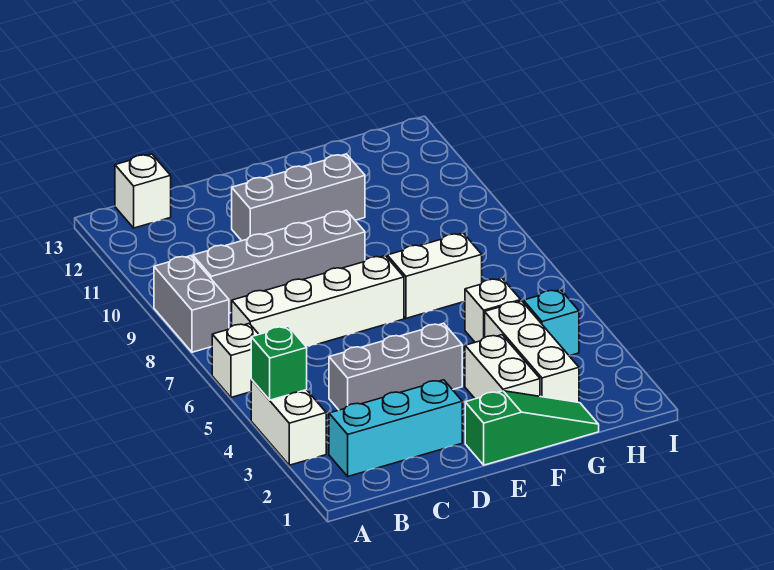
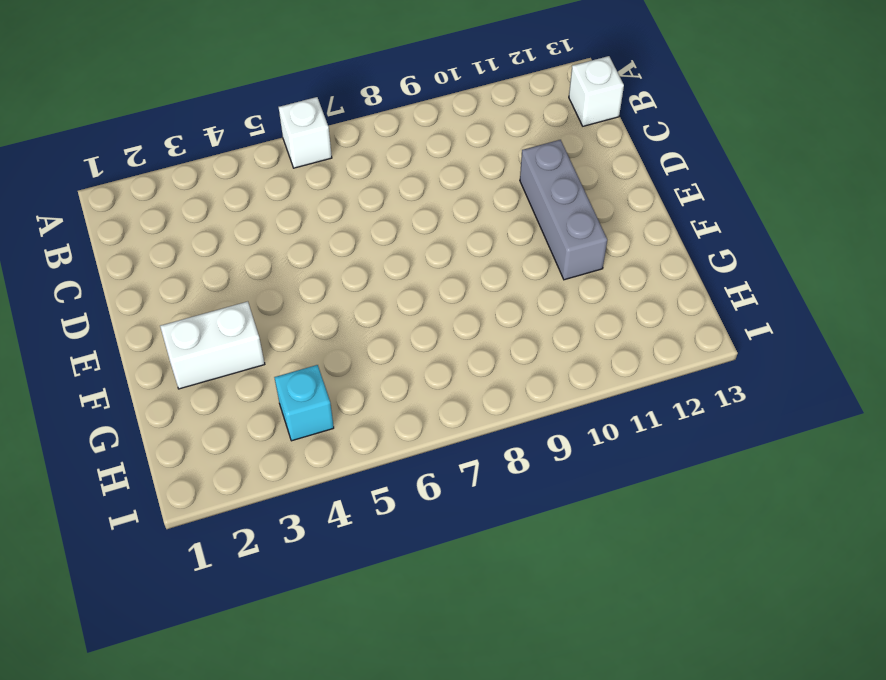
none -> white brick A3:A4 level 1
none -> grey brick A8:A9 level 1
none -> cyan brick B2:D2 level 1

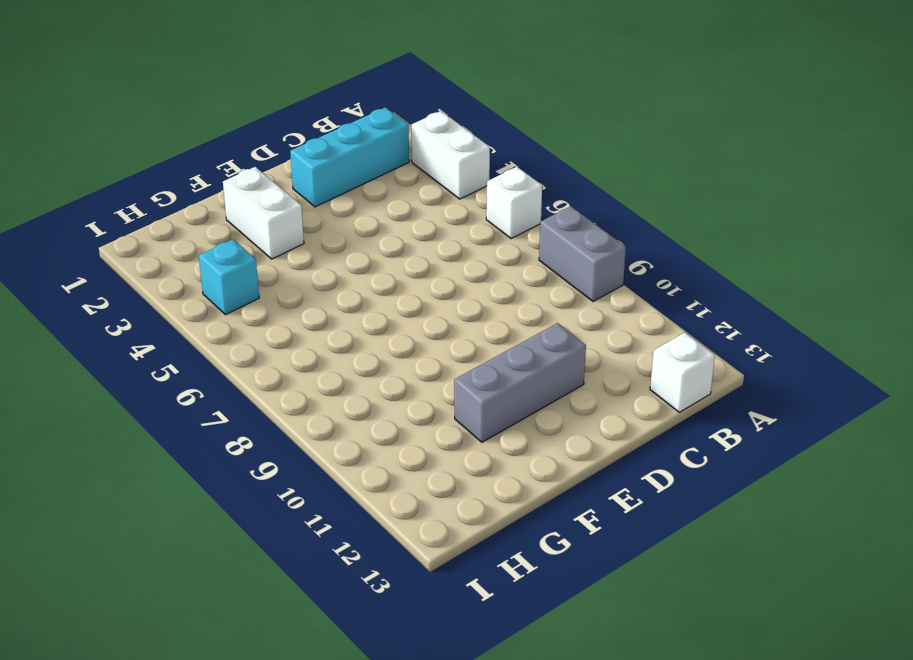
none -> white brick B7:E7 level 1
none -> grey brick B9:E9 level 1
none -> grey brick C4:E4 level 1

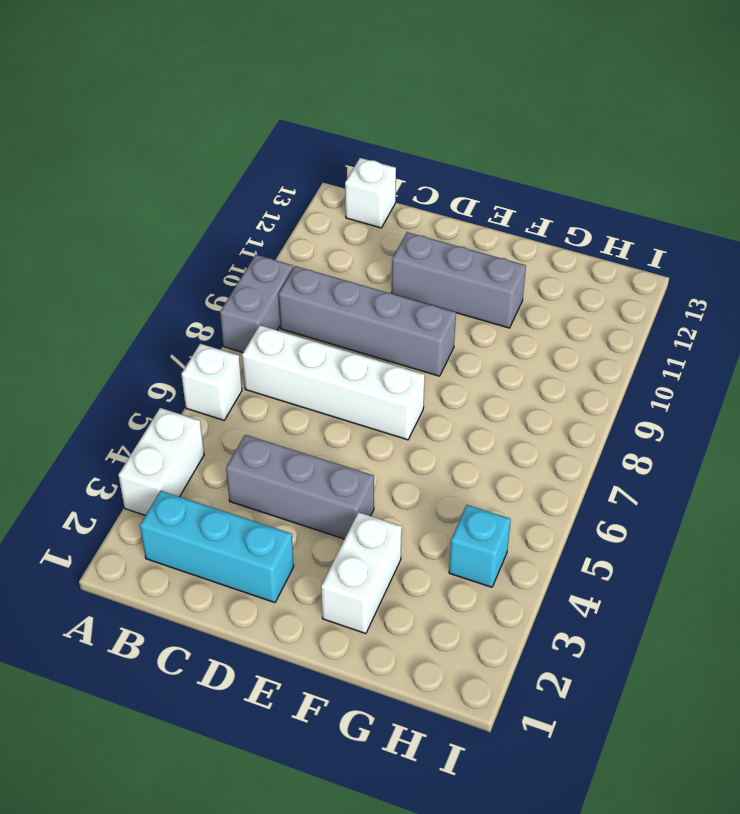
none -> green slope E1:G1 level 1 top E
none -> white brick F7:G7 level 1
none -> white brick G2:G4 level 1

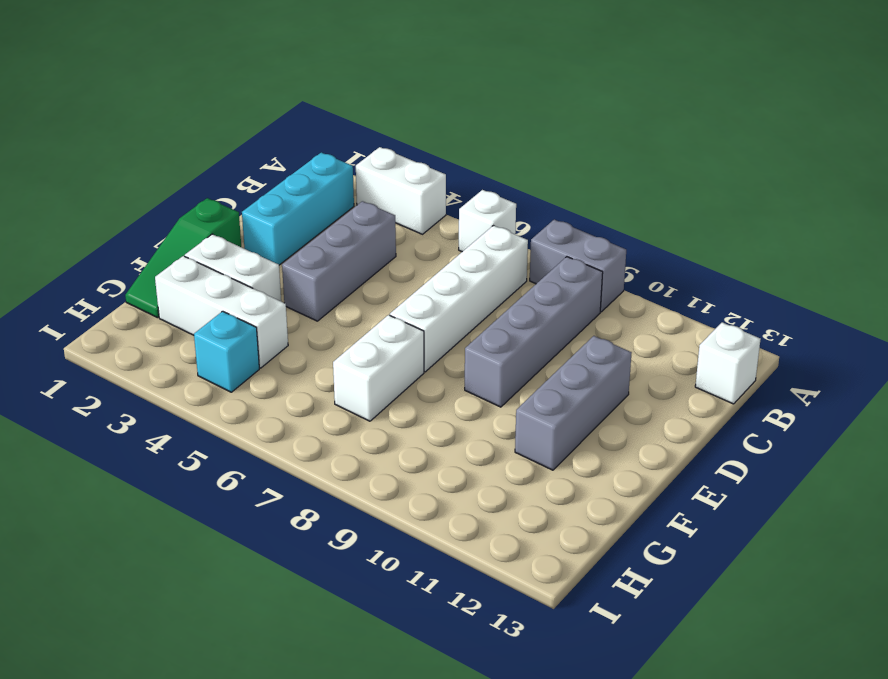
none -> white brick G5 level 1
none -> green brick A4 level 2

